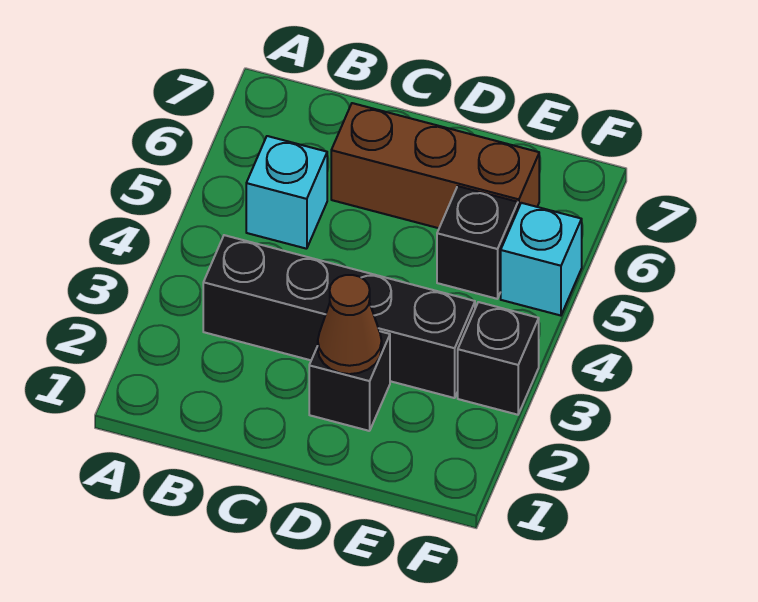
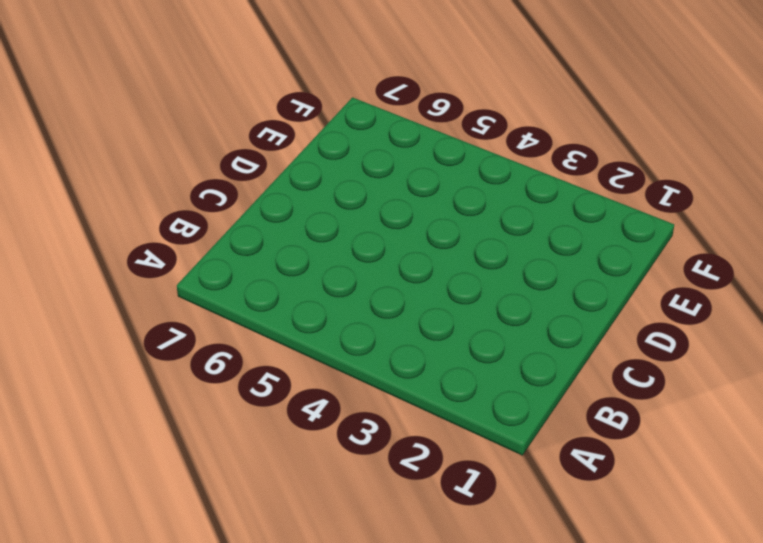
none -> black brick B3:E3 level 1
none -> cyan brick B5 level 1

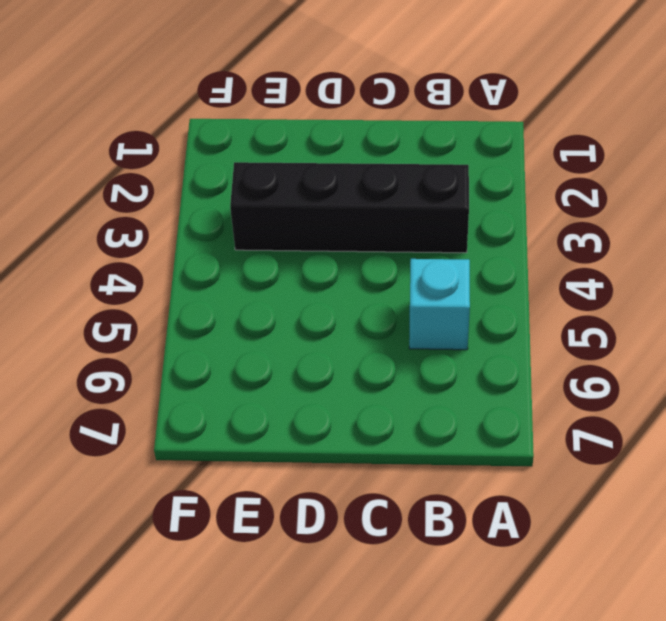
none -> brown brick C6:E6 level 1
none -> black brick D2 level 1

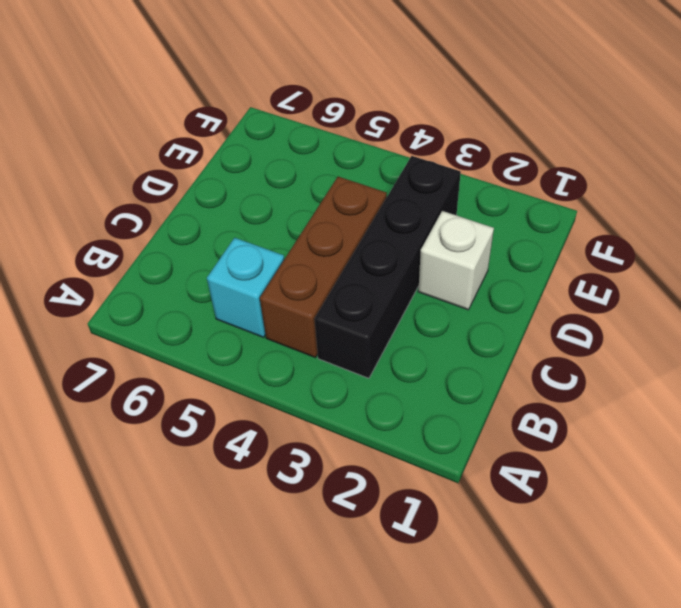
brown brick B4:D4 level 1 -> brown brick C6:E6 level 1
white brick D2 level 1 -> black brick D2 level 1
none -> black brick E5 level 1
none -> black brick F3 level 1

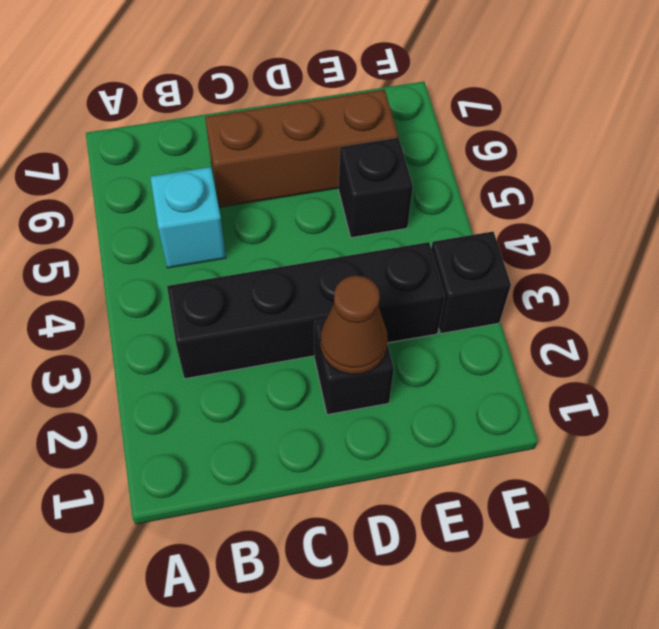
none -> cyan brick F5 level 1

